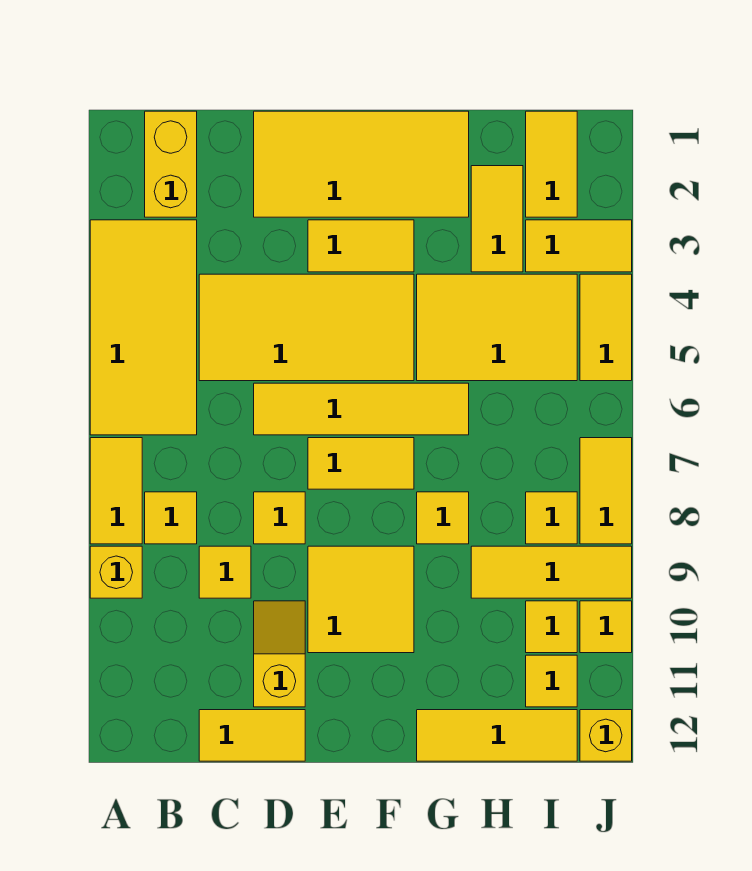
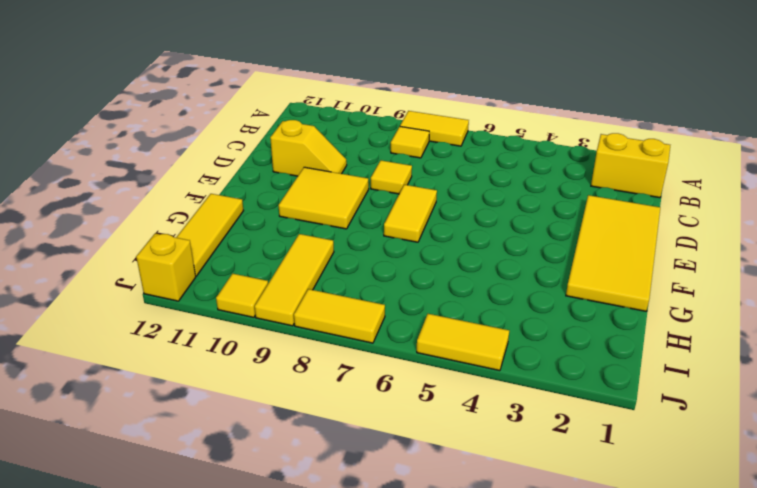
none -> yellow tile A3:B6 level 1
none -> yellow brick A9 level 1
none -> yellow tile C4:F5 level 1

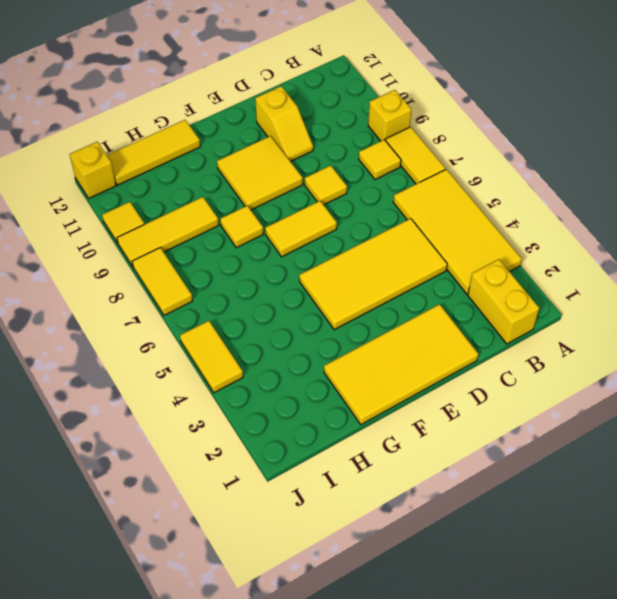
none -> yellow tile C9 level 1
none -> yellow tile C12:D12 level 1
none -> yellow tile D6:G6 level 1

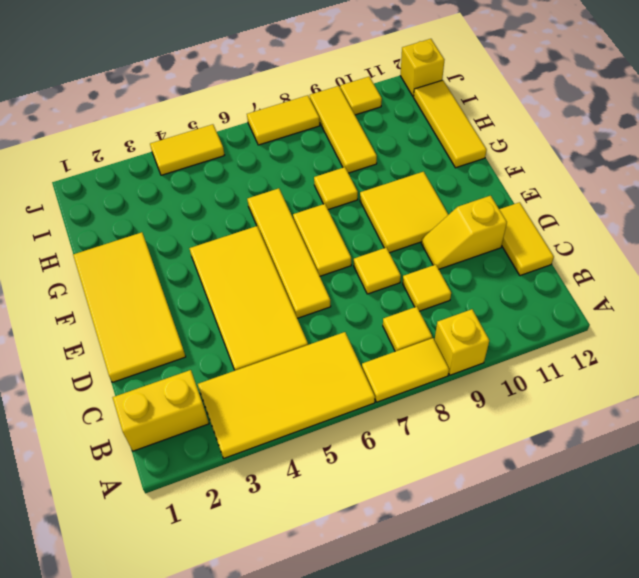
none -> yellow tile E3:F3 level 1
none -> yellow tile G4:I5 level 1
none -> yellow tile H2:H3 level 1

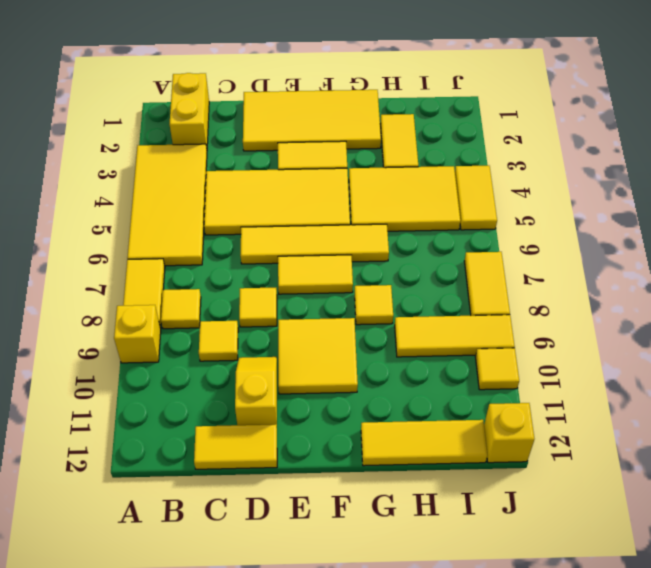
none -> yellow tile I1:I2 level 1
none -> yellow tile I3:J3 level 1
none -> yellow tile I8 level 1

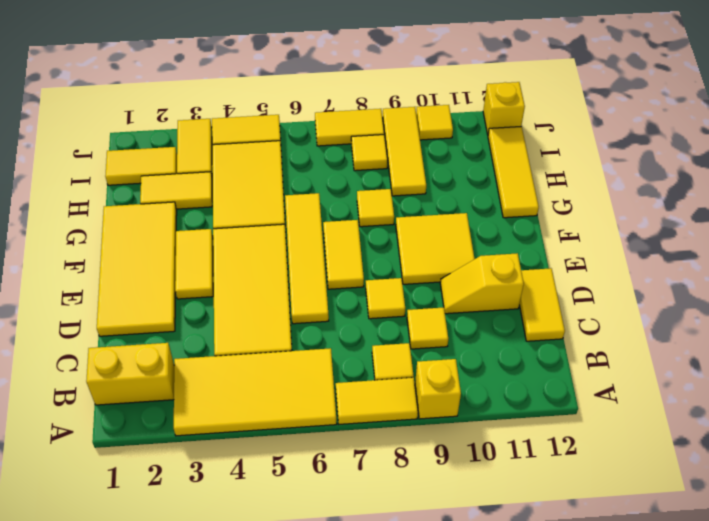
none -> yellow tile I10 level 1
none -> yellow tile I11 level 1

